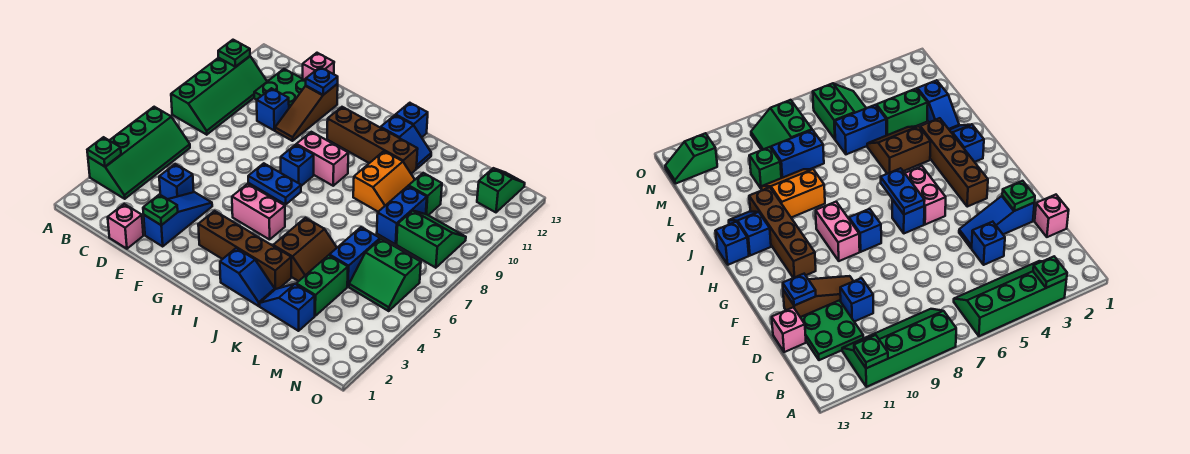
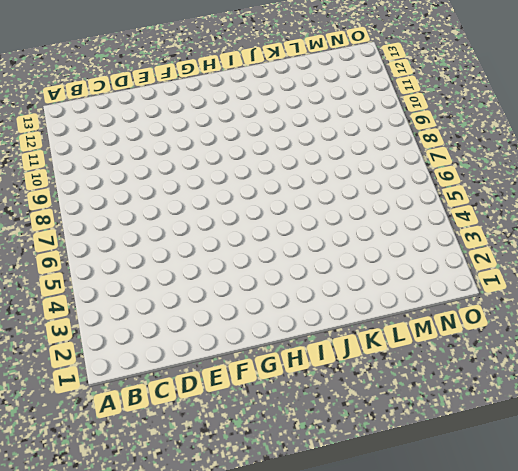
none -> green slope A3:B6 level 1 top A
none -> green slope A8:B11 level 1 top A
none -> green plate C11:D12 level 1
none -> pink brick D1 level 1

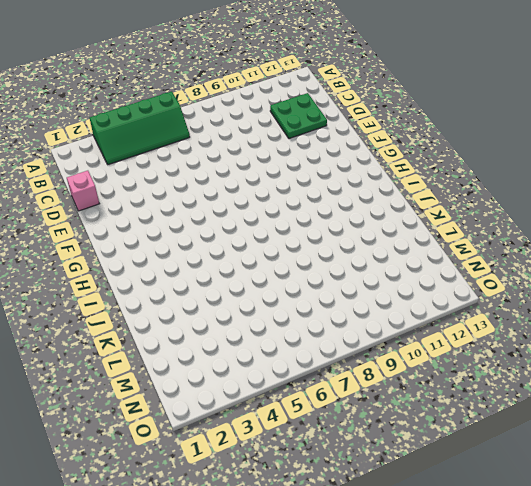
none -> green slope A8:B11 level 1 top A
none -> blue brick D4 level 1
none -> blue brick D10 level 1
none -> pink brick D13 level 1

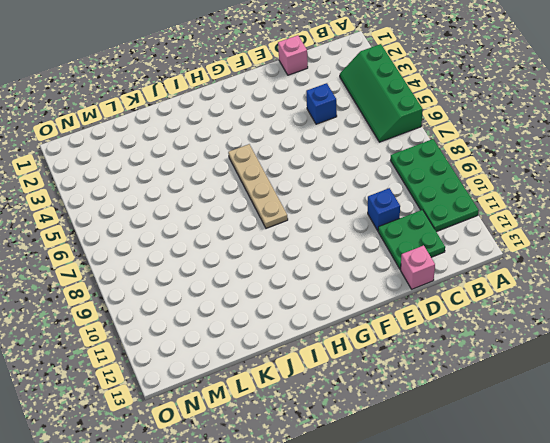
green plate A8:B11 level 1 -> green slope A8:B11 level 1 top A
tan plate H5:H8 level 1 -> pink brick G5:H5 level 1
none -> blue slope E2:E4 level 1 top 2
none -> brown slope E10:E12 level 1 top 12
none -> brown brick G3:J3 level 1
none -> blue brick G6 level 1

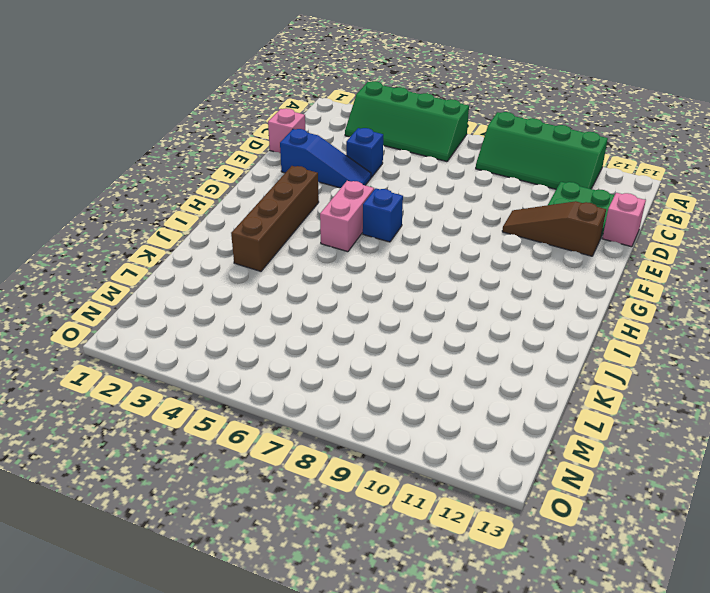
none -> blue brick D10 level 1
none -> blue brick G8 level 1
none -> pink brick G9:H9 level 1
none -> brown brick G11:J11 level 1

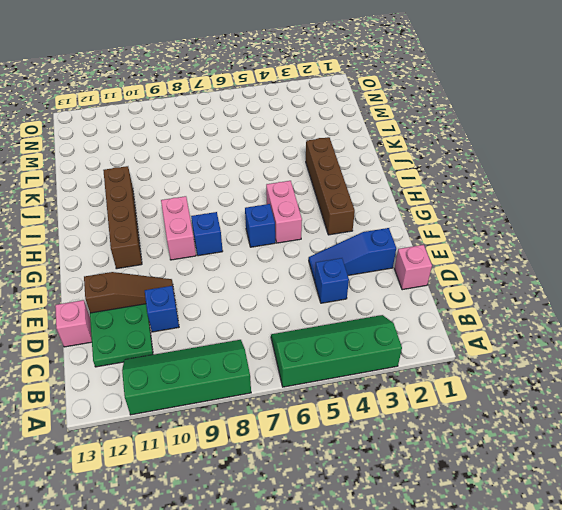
none -> blue slope I2:J2 level 1 top I
none -> blue slope I12:J12 level 1 top I
none -> blue brick I13 level 1
none -> brown slope J4:K5 level 1 top J

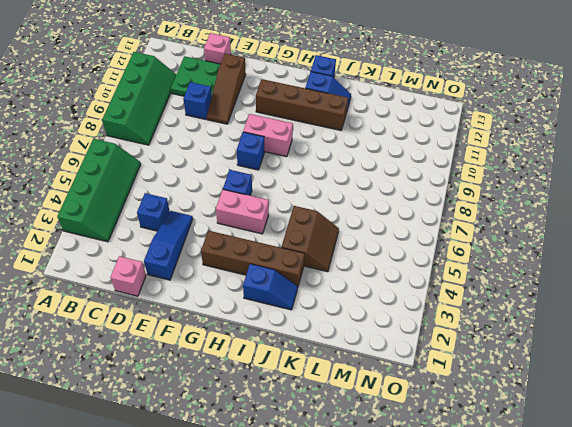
none -> orange slope J9:K10 level 1 top J
none -> blue slope K2:L2 level 1 top L
none -> green brick L3:L4 level 1
none -> blue brick L5:L6 level 1

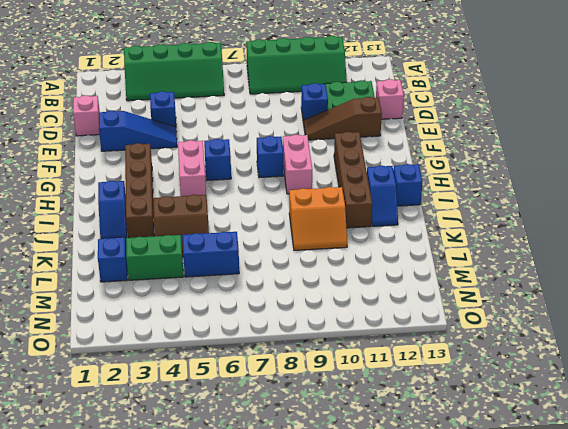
none -> blue brick L8:L9 level 1
none -> green brick L10 level 1
none -> green slope M5:N6 level 1 top 6
none -> green slope M8:N9 level 1 top 8

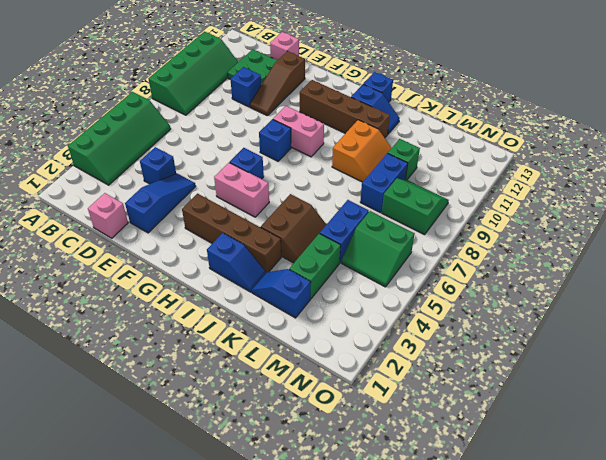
none -> green slope N12:N13 level 1 top 12
none -> green plate A3 level 2
none -> green plate A11 level 2
none -> green plate E2 level 2

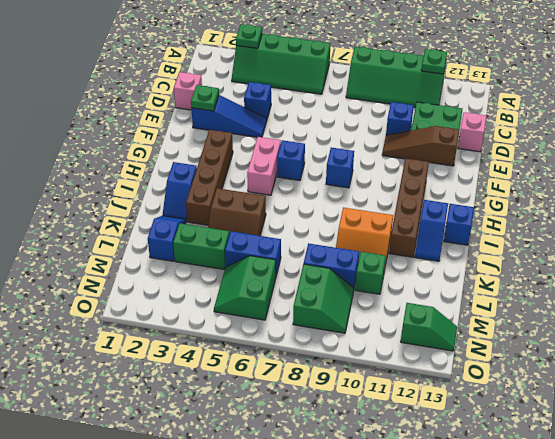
none -> pink brick G9:H9 level 1
none -> blue plate E12 level 2
none -> blue plate G6:H6 level 2

